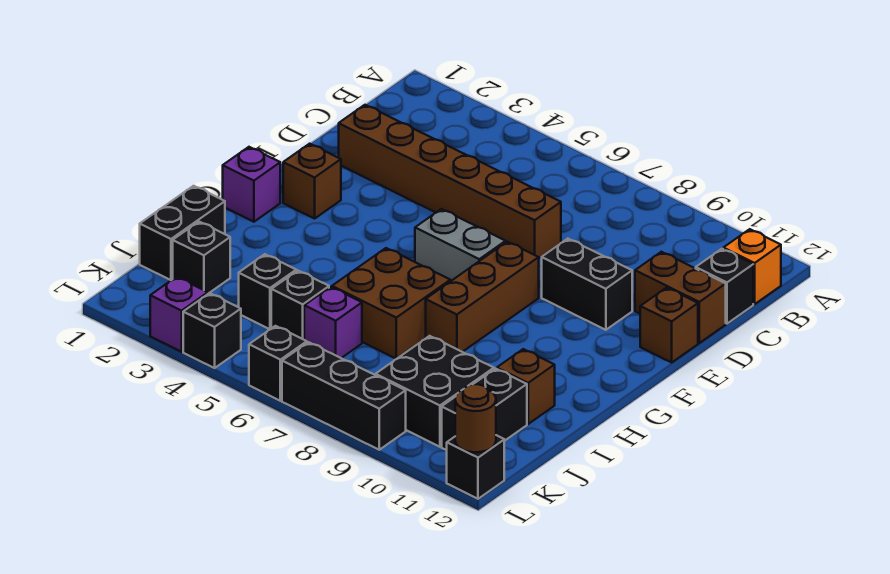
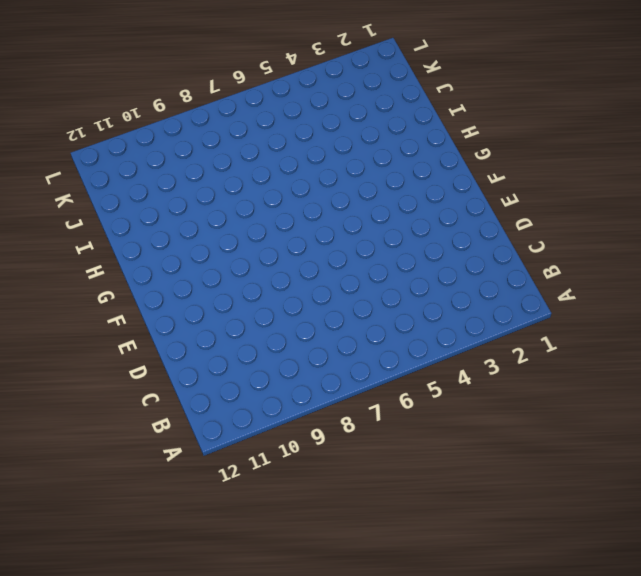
none -> orange brick B12 level 1
none -> black brick C12 level 1
none -> brown brick D2:D7 level 1

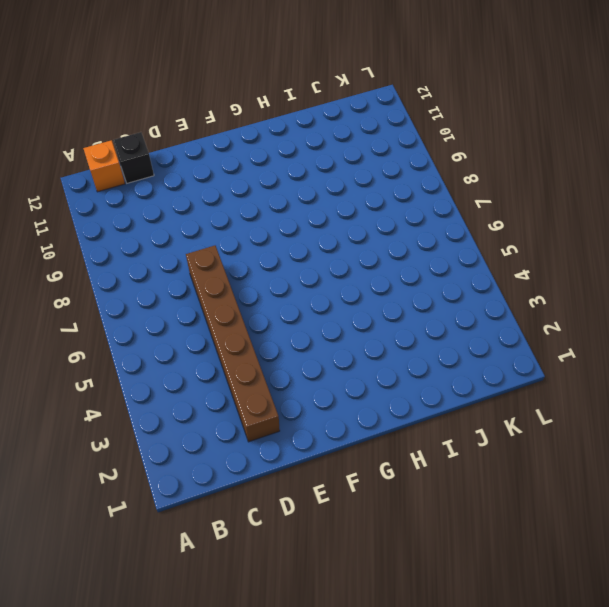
none -> brown brick D11:D12 level 1
none -> black brick E9:E10 level 1
none -> brown brick E12 level 1

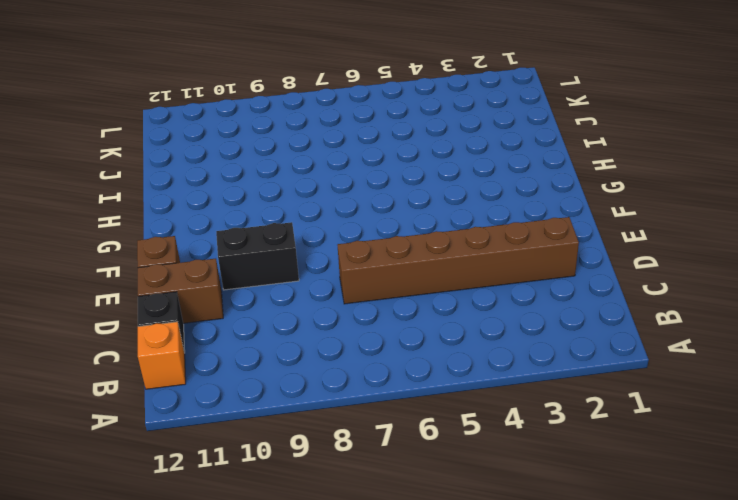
none -> brown brick F2 level 1
none -> grey brick F6:F7 level 1
none -> brown brick F8:H8 level 1

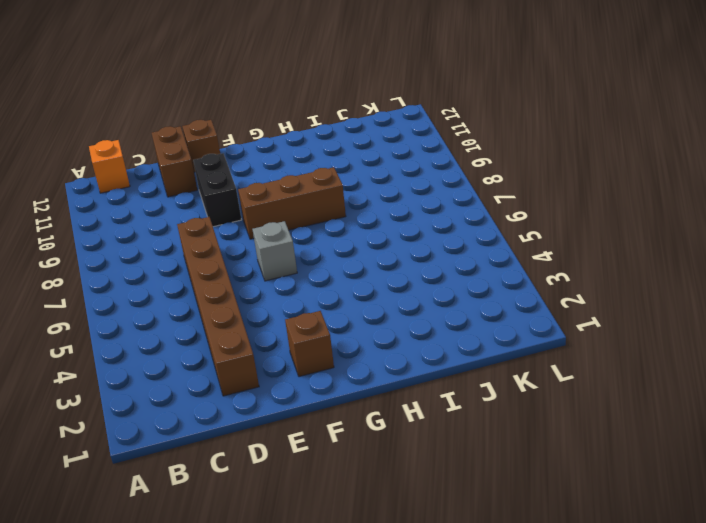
grey brick F6 level 1 -> grey brick F6:F7 level 1
none -> black brick C12 level 1
none -> purple brick G1 level 1
none -> brown brick H6:I7 level 1

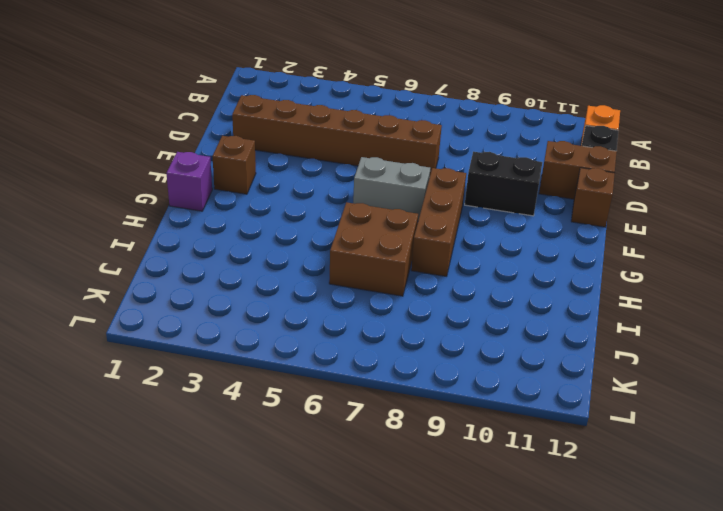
none -> black brick I1:J1 level 1
none -> brown brick I11 level 1
none -> black brick J2 level 1

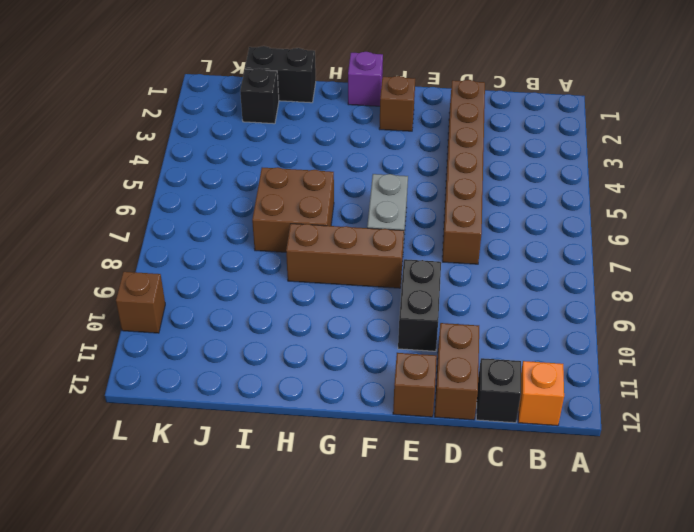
brown brick L10 level 1 -> brown brick I11 level 1
none -> black brick J4 level 1
none -> black brick J5 level 1
none -> purple brick J6 level 1

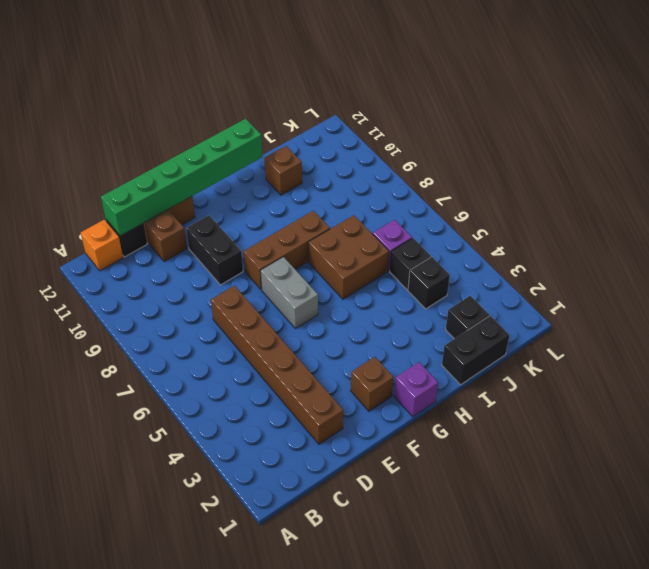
green brick C12:H12 level 2 -> none
none -> black brick J9:K10 level 1
none -> black brick J11:K11 level 1
none -> purple brick L3 level 1

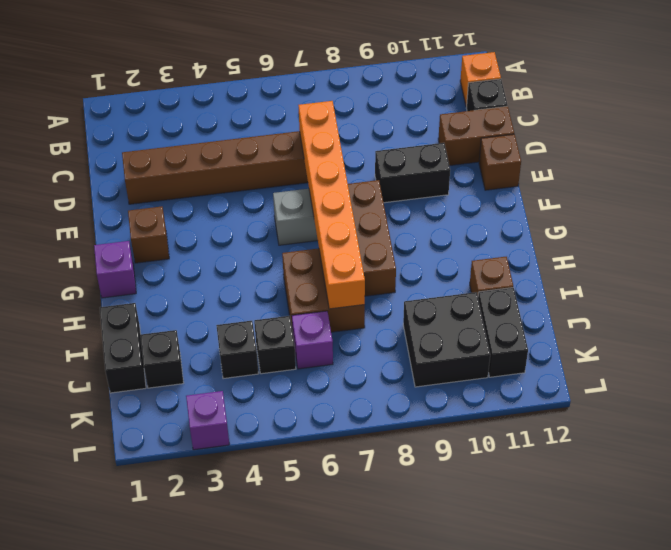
orange brick D7:I7 level 2 -> none
none -> black brick L4 level 1
none -> black brick L6 level 1
none -> black brick L7:L9 level 1

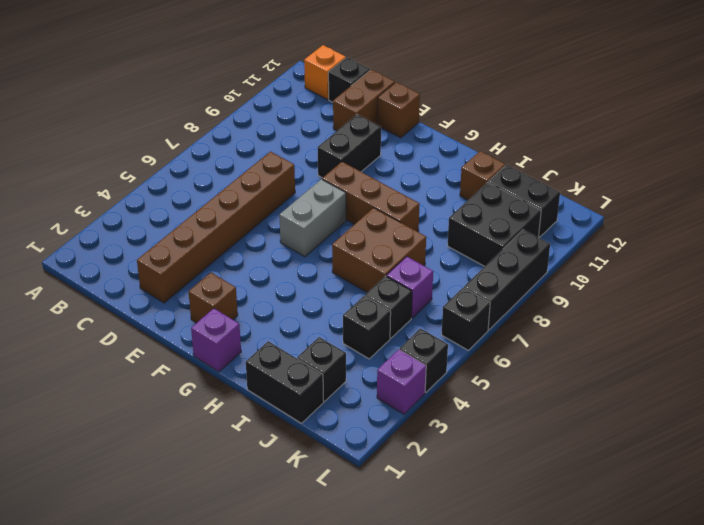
none -> black brick L12 level 1
none -> brown round brick L12 level 2

